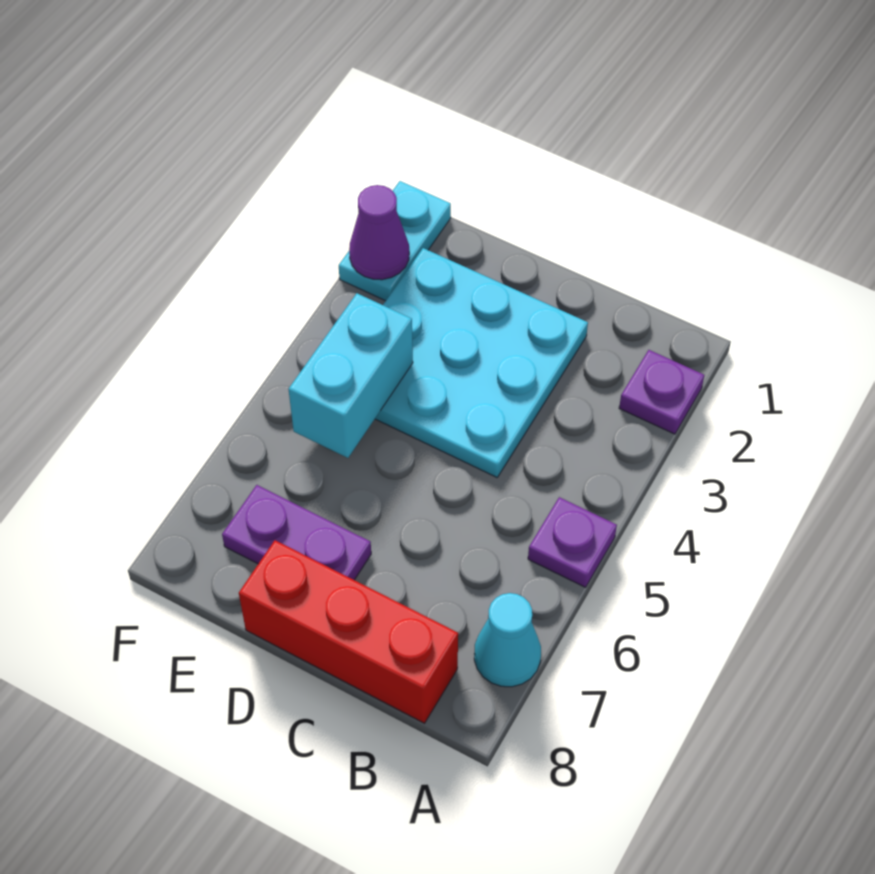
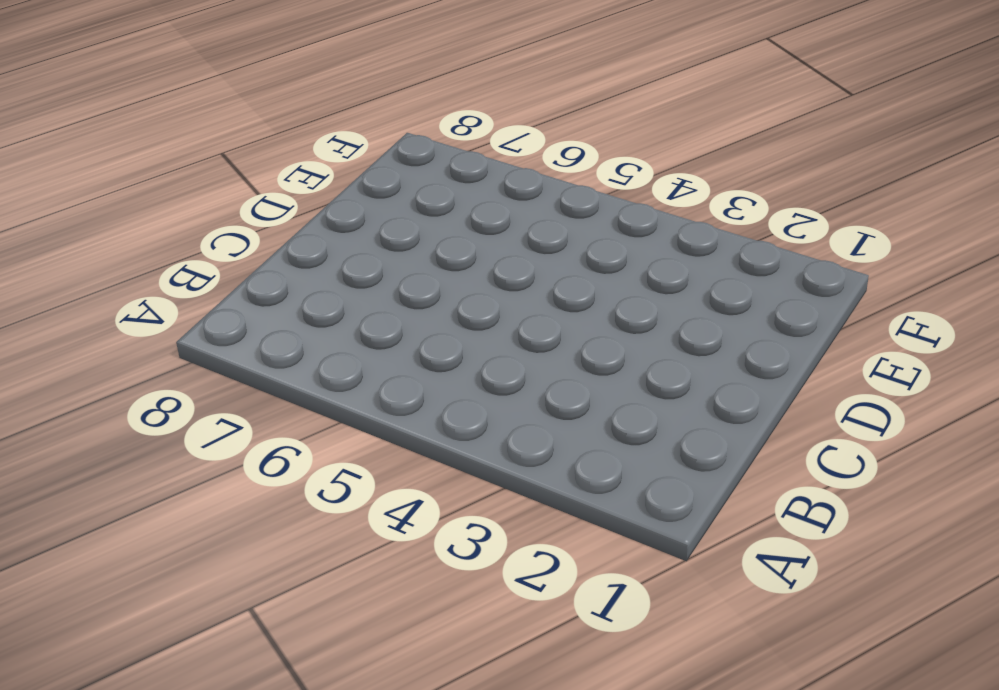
none -> purple plate A2 level 1
none -> purple plate A5 level 1

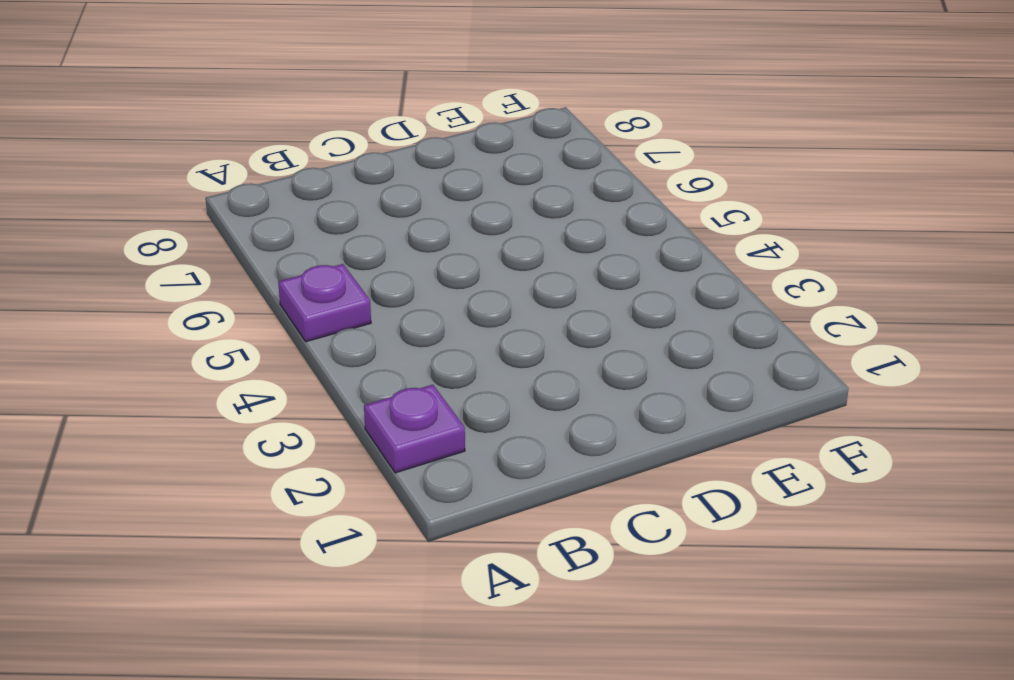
none -> cyan cone A7 level 1
none -> red brick B8:D8 level 1

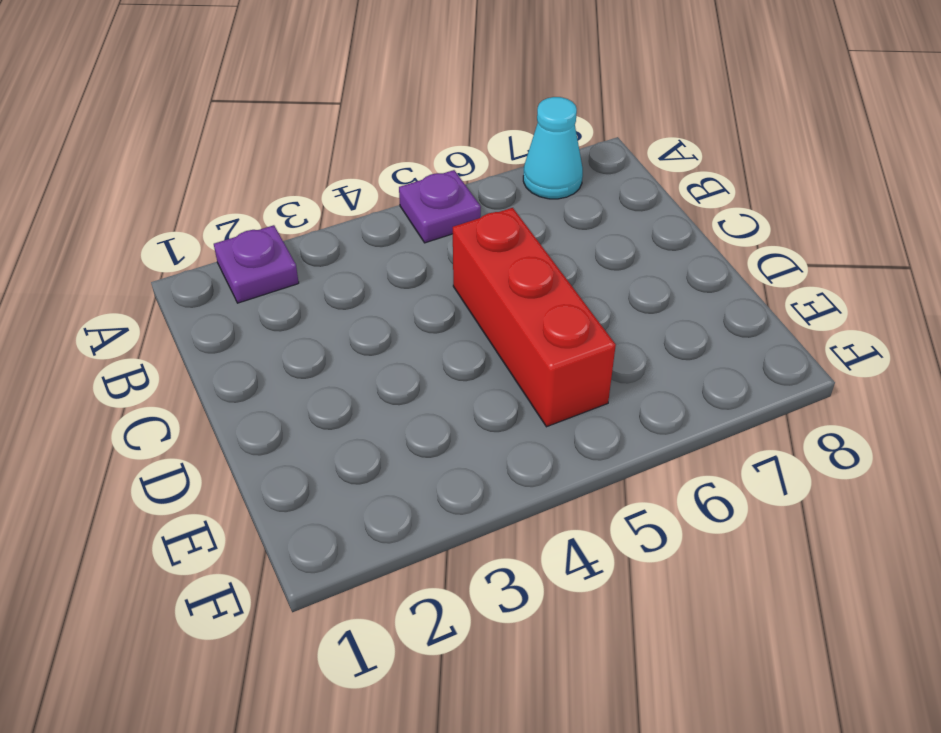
red brick C5:E5 level 1 -> red brick B8:D8 level 1
none -> cyan plate C2:E4 level 1
none -> purple plate D7:E7 level 1

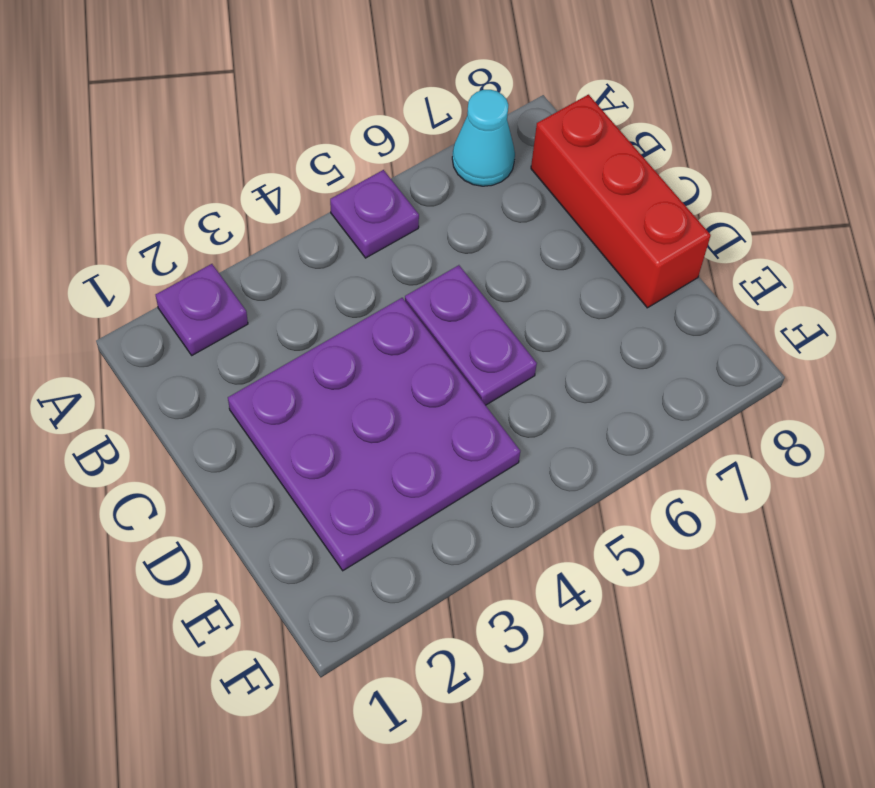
purple plate C2:E4 level 1 -> cyan plate C2:E4 level 1
purple plate C5:D5 level 1 -> purple plate D7:E7 level 1
none -> cyan plate F1:F2 level 1
none -> cyan brick E4:E5 level 2

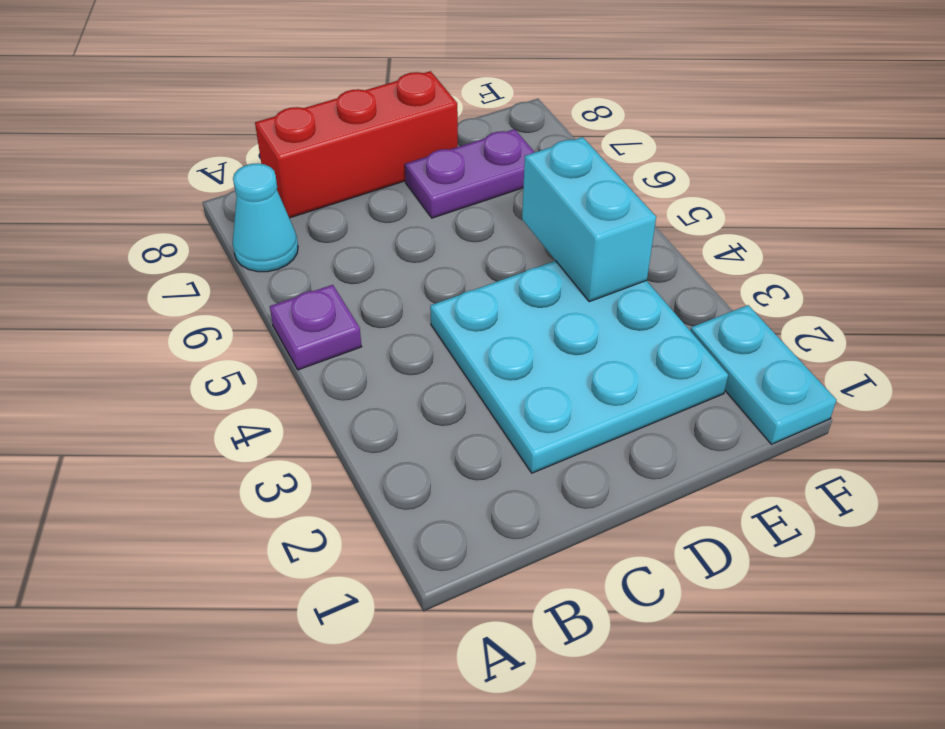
none -> purple plate A2 level 1
none -> purple cone F2 level 2

